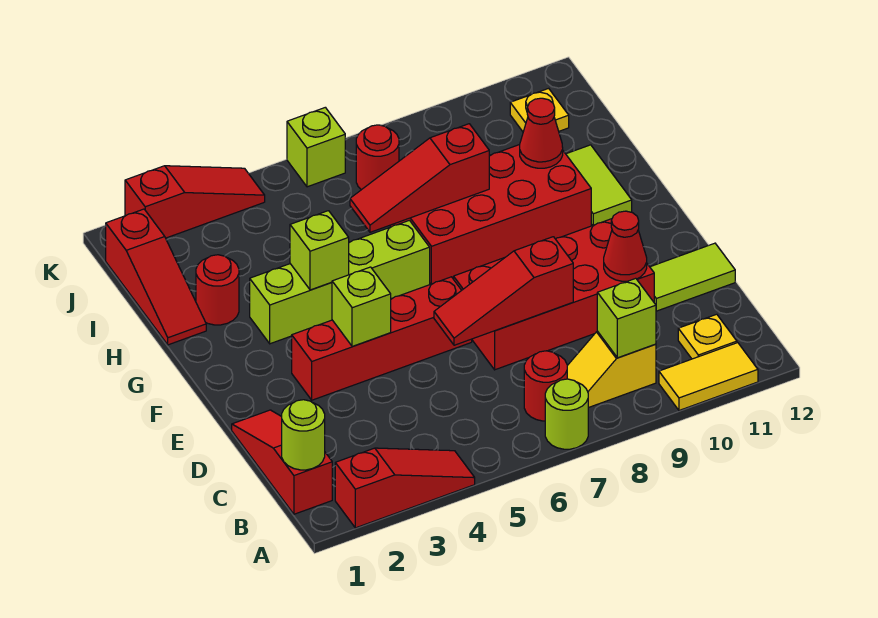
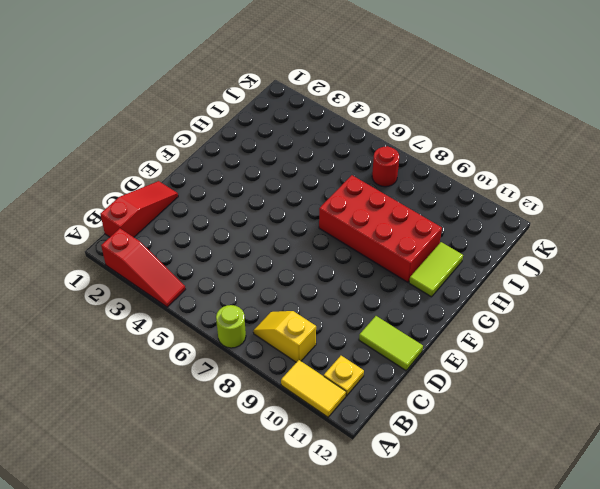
none -> red round brick B7 level 1
none -> red brick D7:E10 level 1
none -> red brick E3:E6 level 1

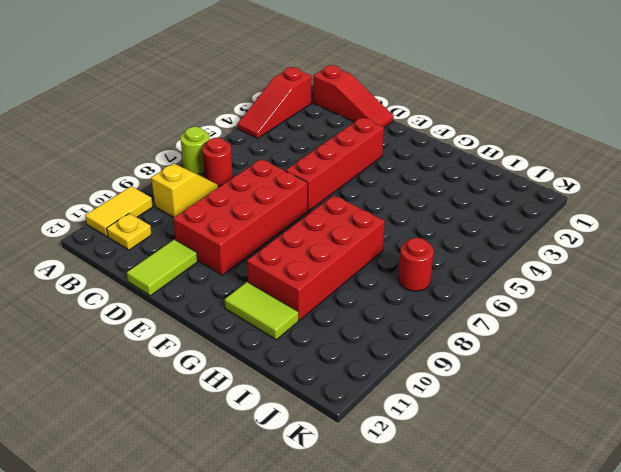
none -> lime brick G3:G6 level 1
none -> red slope H1:J1 level 1 top J
none -> red round brick H2 level 1

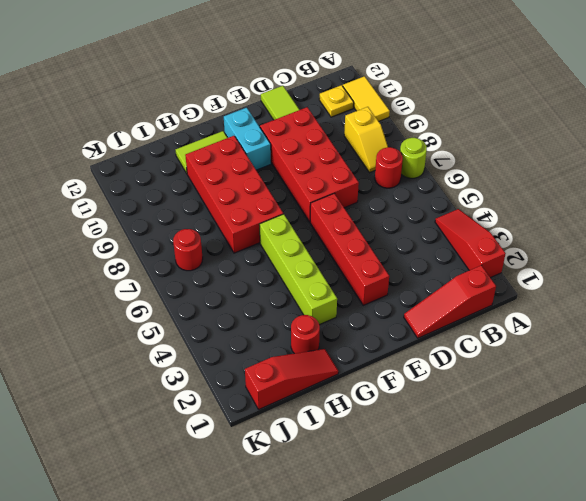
cyan brick F10:F11 level 1 -> none
none -> yellow plate J11 level 1
none -> red slope K2:K4 level 1 top 2
none -> lime brick K6 level 1

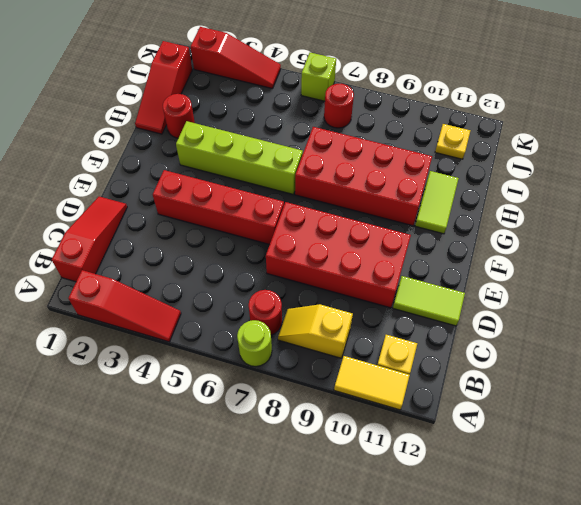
none -> lime round brick B1 level 2
none -> lime brick B9 level 2
none -> red slope D6:D8 level 2 top 8

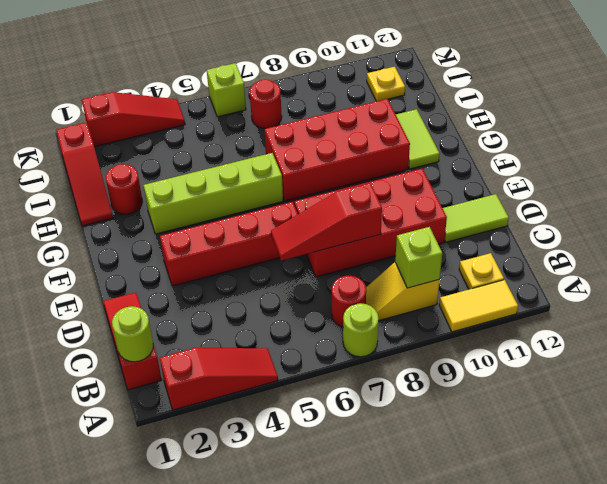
none -> red cone D10 level 2
none -> lime brick E4 level 2
none -> lime brick G4 level 2

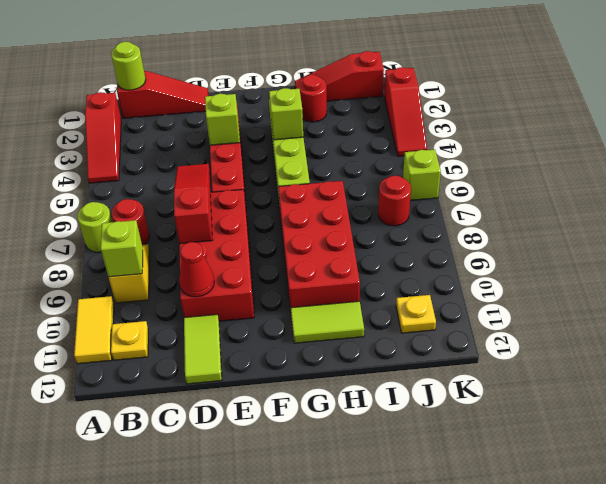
none -> red slope H6:H8 level 2 top 8
none -> red cone H10 level 2

